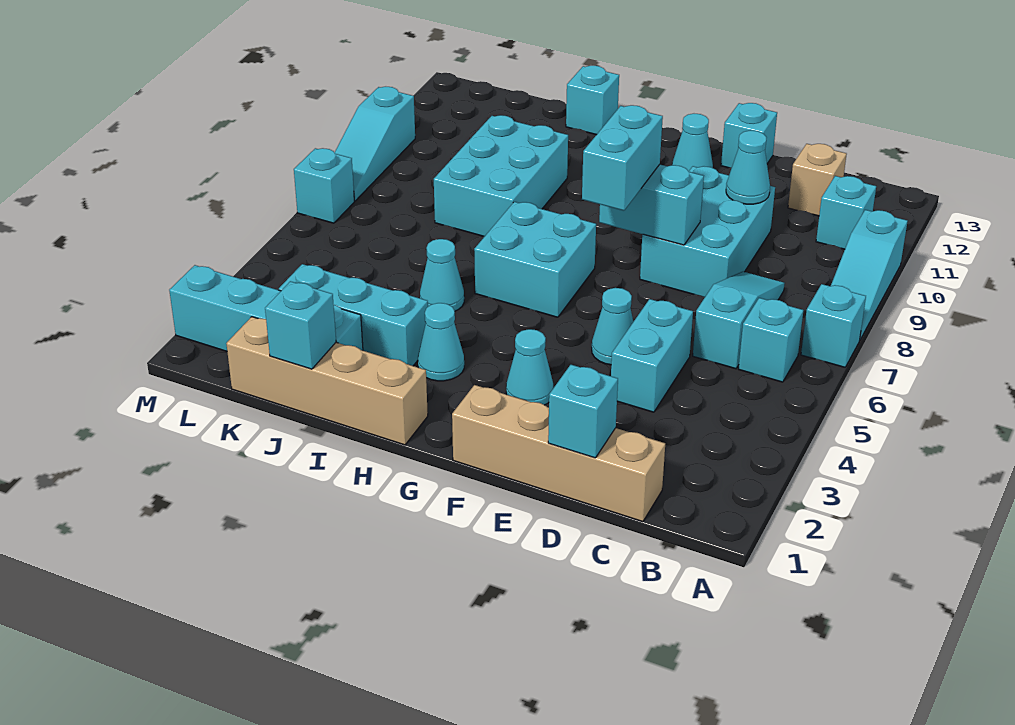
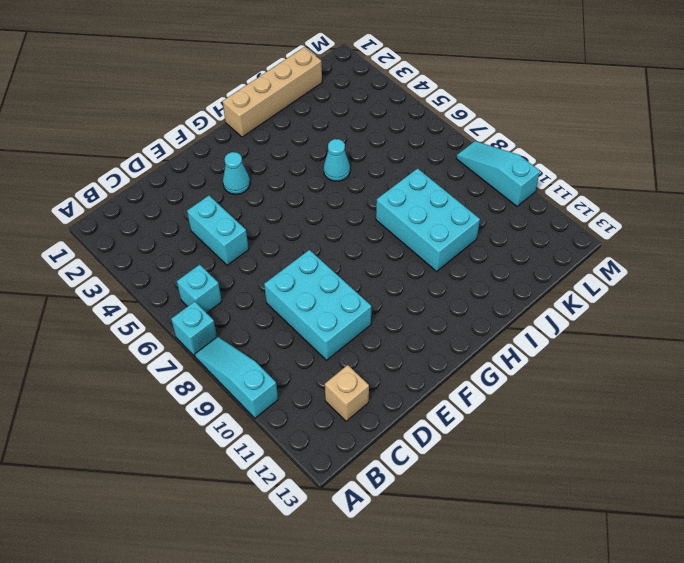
none -> cyan brick B11 level 1
none -> tan brick C1:F1 level 1
none -> cyan slope C6:C8 level 1 top 6

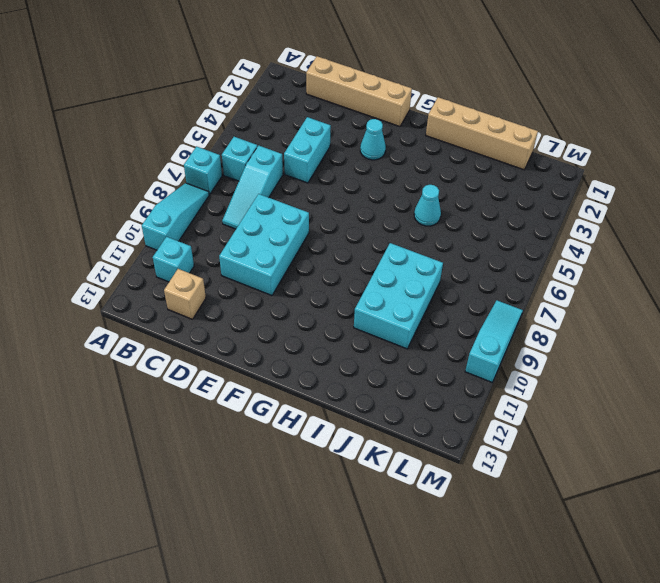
none -> cyan cone E5 level 1
none -> cyan brick E13 level 1
none -> cyan cone F12 level 1

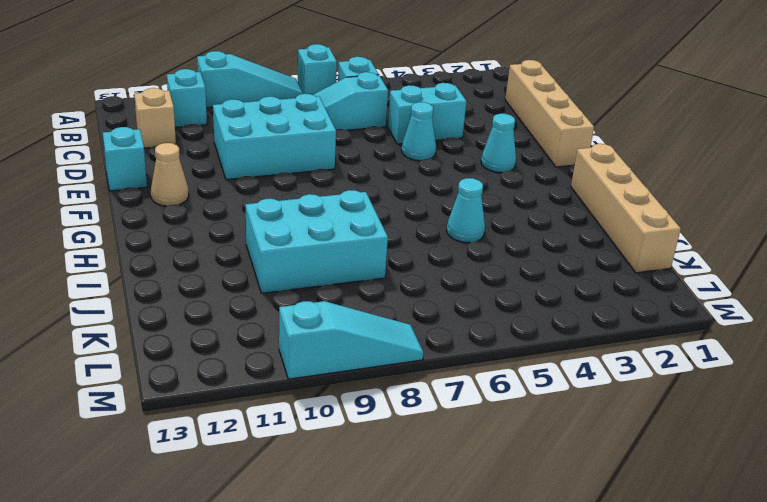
tan cone F12 level 1 -> cyan cone F12 level 1
none -> cyan brick G6:H7 level 1
none -> cyan cone H3 level 1
none -> cyan brick I3:K3 level 1

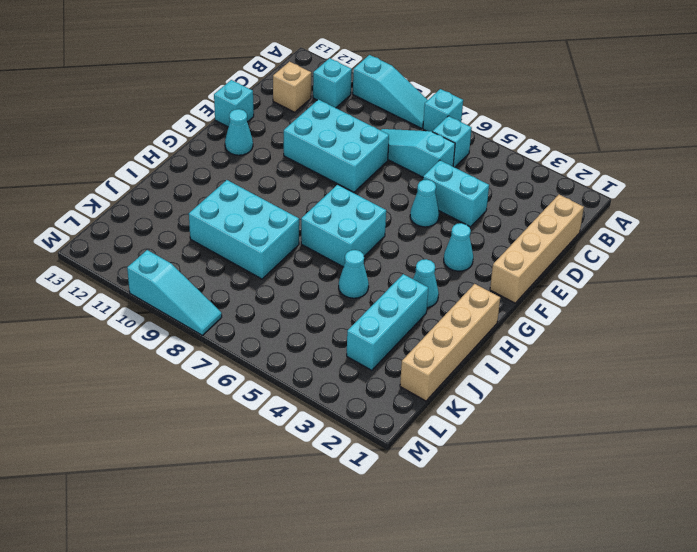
none -> cyan brick I13 level 1
none -> cyan brick J2:M2 level 1
none -> cyan brick M7 level 1

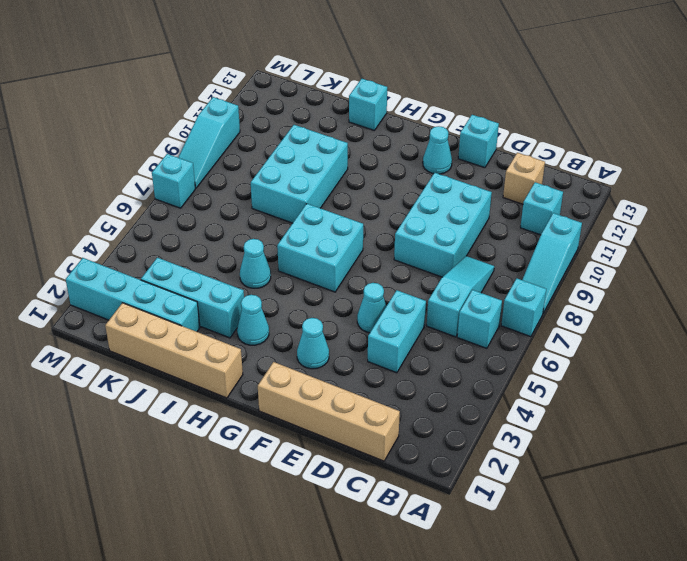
none -> cyan brick D1 level 2
none -> cyan cone D10 level 2
none -> cyan brick E8:F8 level 2

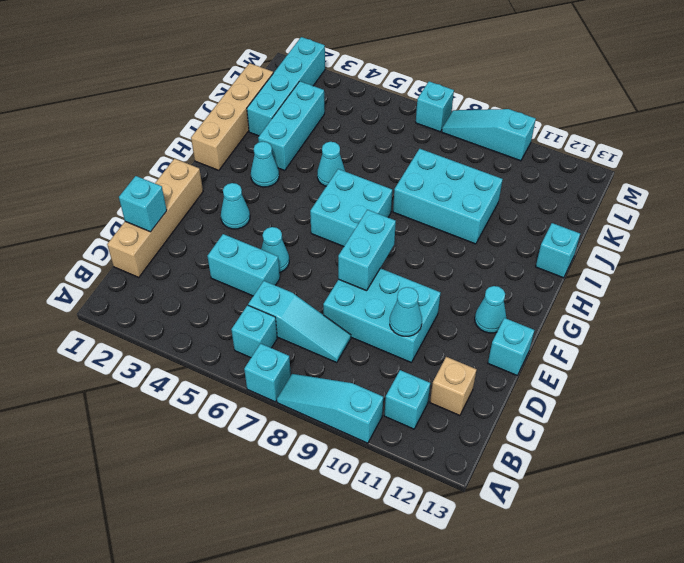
none -> cyan brick J1 level 2
none -> cyan brick F7:F8 level 3

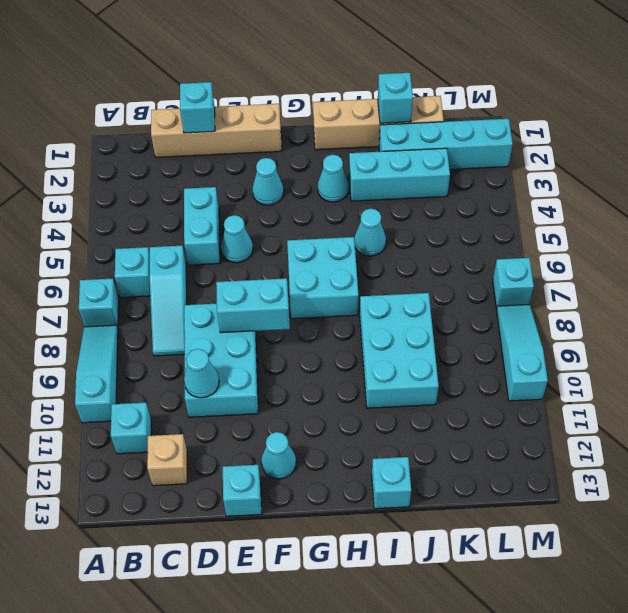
none -> cyan brick F7:F8 level 3

